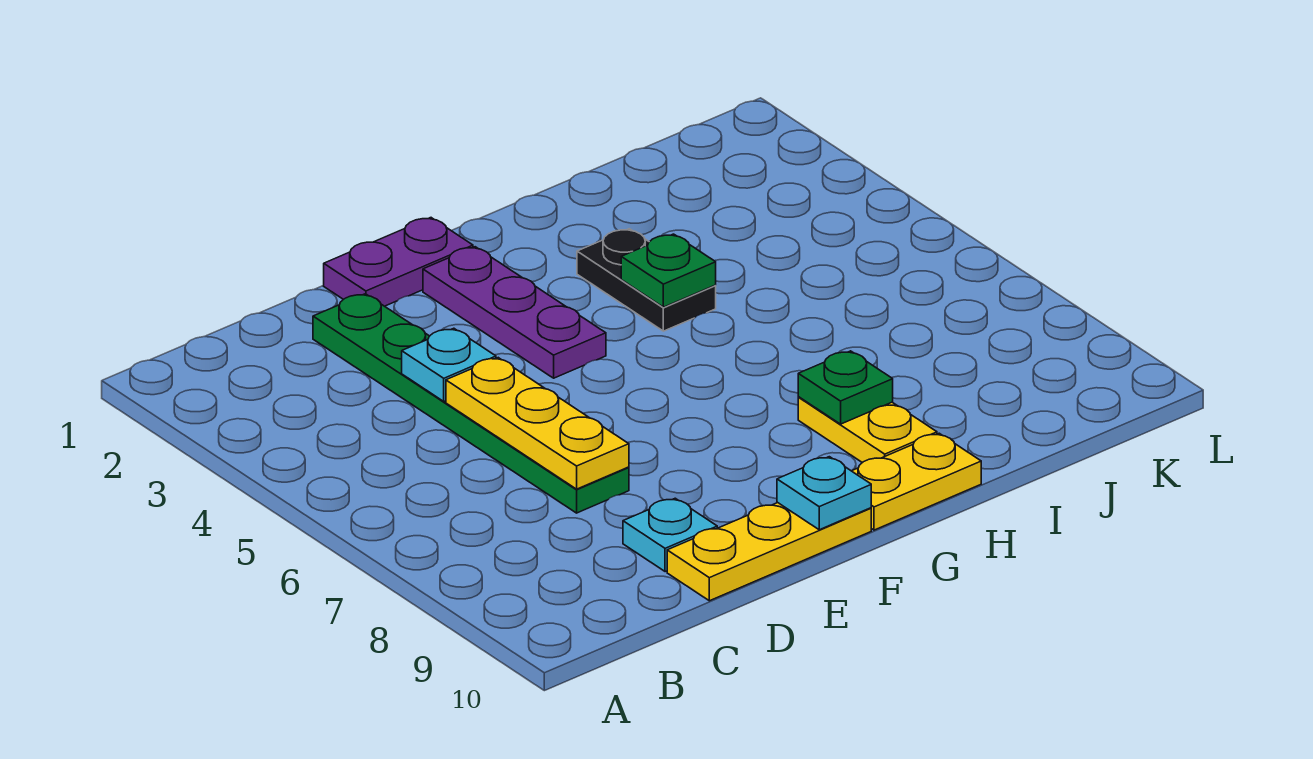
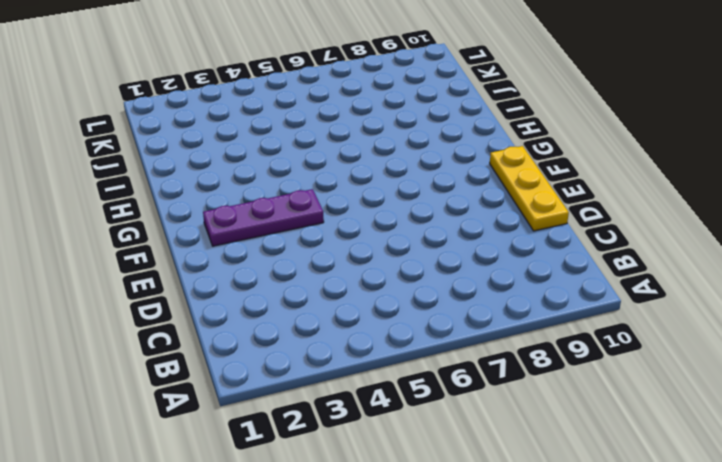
none -> green plate D2:D7 level 1
none -> cyan plate D9 level 1
none -> purple plate E1:F1 level 1

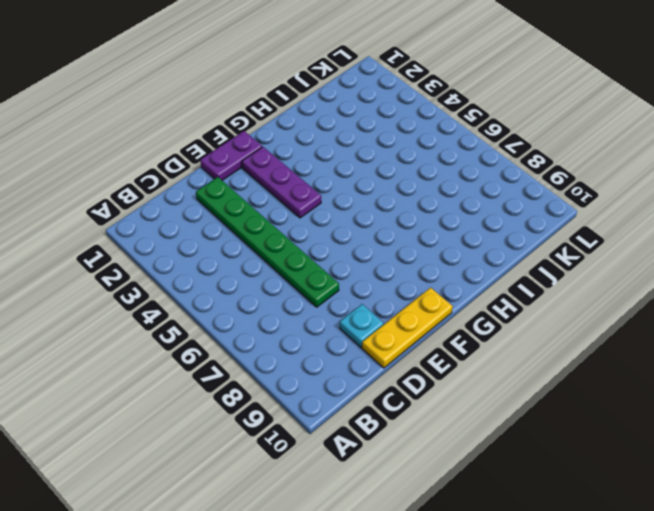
none -> yellow plate G10:H10 level 1
none -> black plate H3:H4 level 1
none -> yellow plate H8:H9 level 1

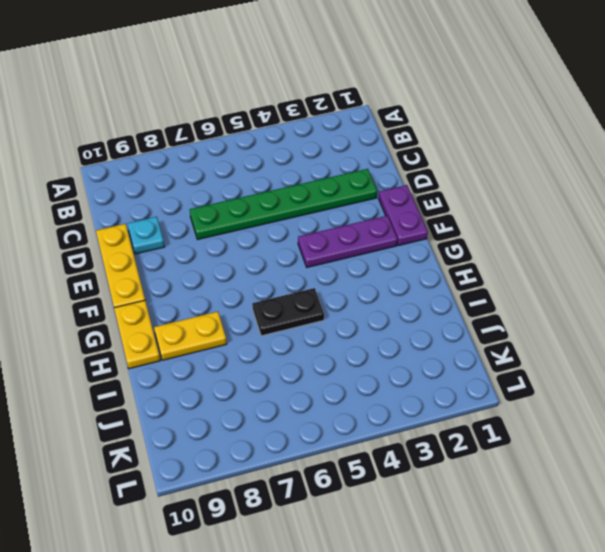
black plate H5:H6 level 1 -> black plate H3:H4 level 1
none -> cyan plate D4 level 2
none -> yellow plate D5:D7 level 2
none -> cyan plate F10 level 2

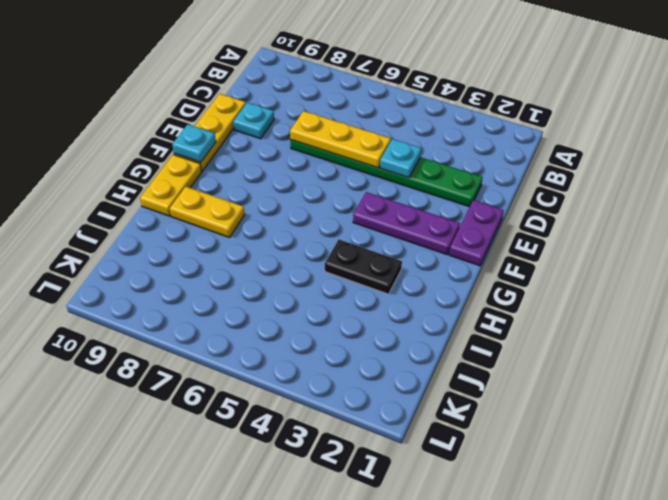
none -> green plate H4 level 2
none -> green plate H8 level 2

